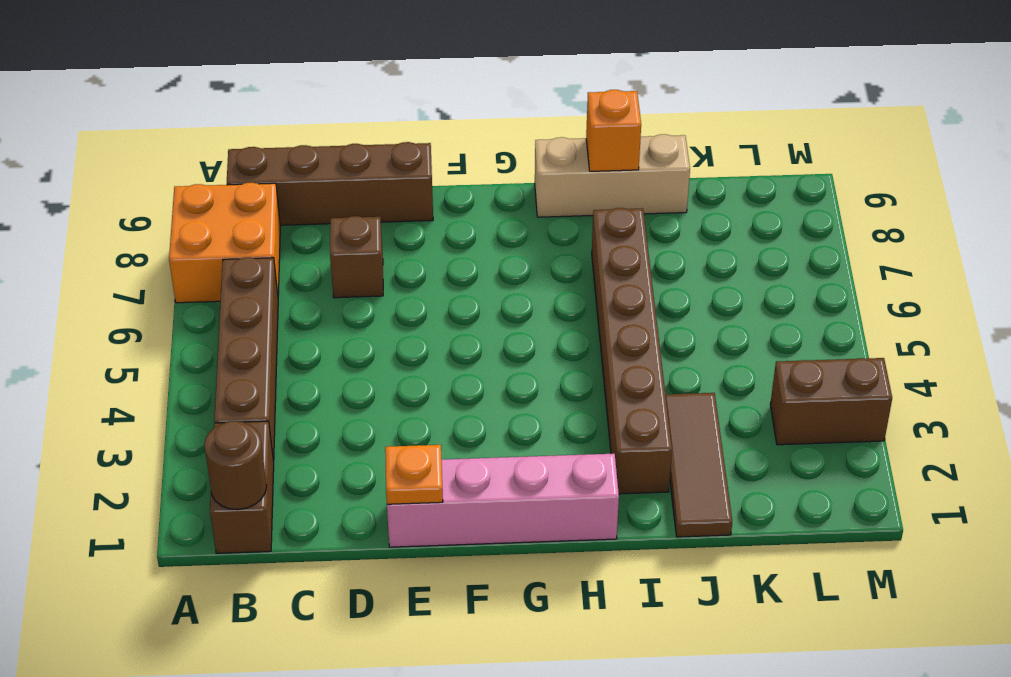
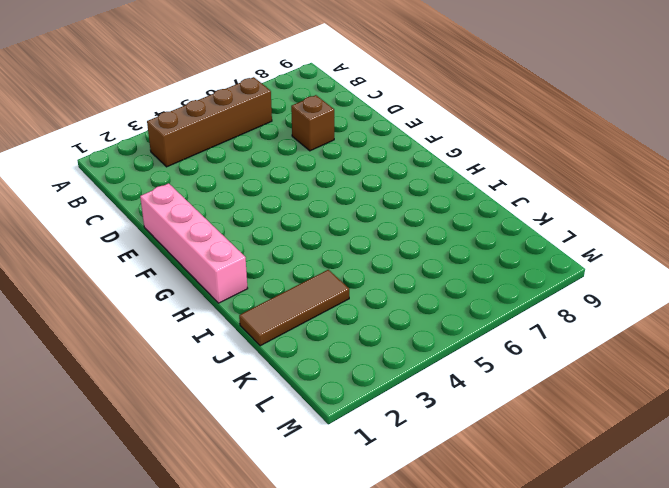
none -> orange brick A7:B8 level 1
none -> brown brick B1:B2 level 1
none -> brown brick B9:E9 level 1

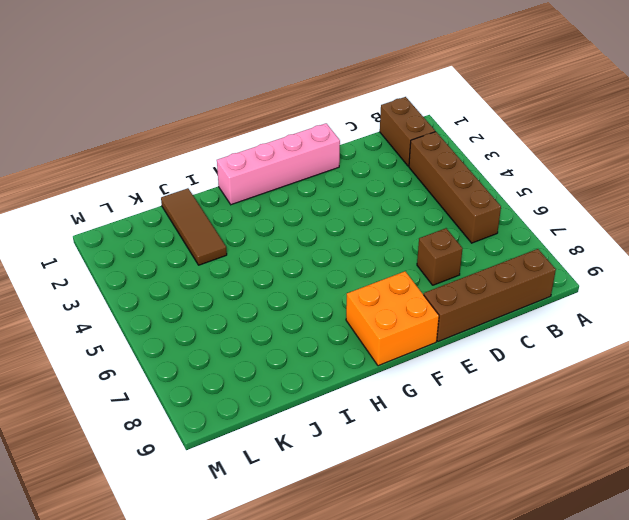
orange brick F8:G9 level 1 -> orange brick A7:B8 level 1
none -> tan brick H9:J9 level 1
none -> brown brick I2:I7 level 1
none -> brown brick L3:M3 level 1

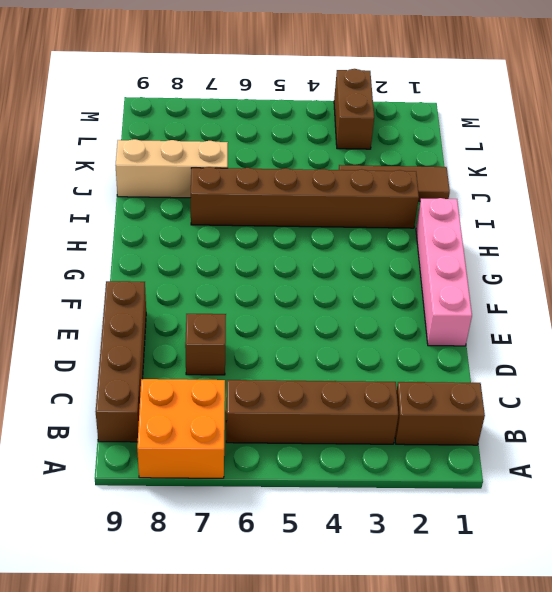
tan brick J7:J9 level 1 -> tan brick H9:J9 level 1
none -> brown round brick B1 level 2
none -> orange plate E1 level 2
none -> orange brick I9 level 2

